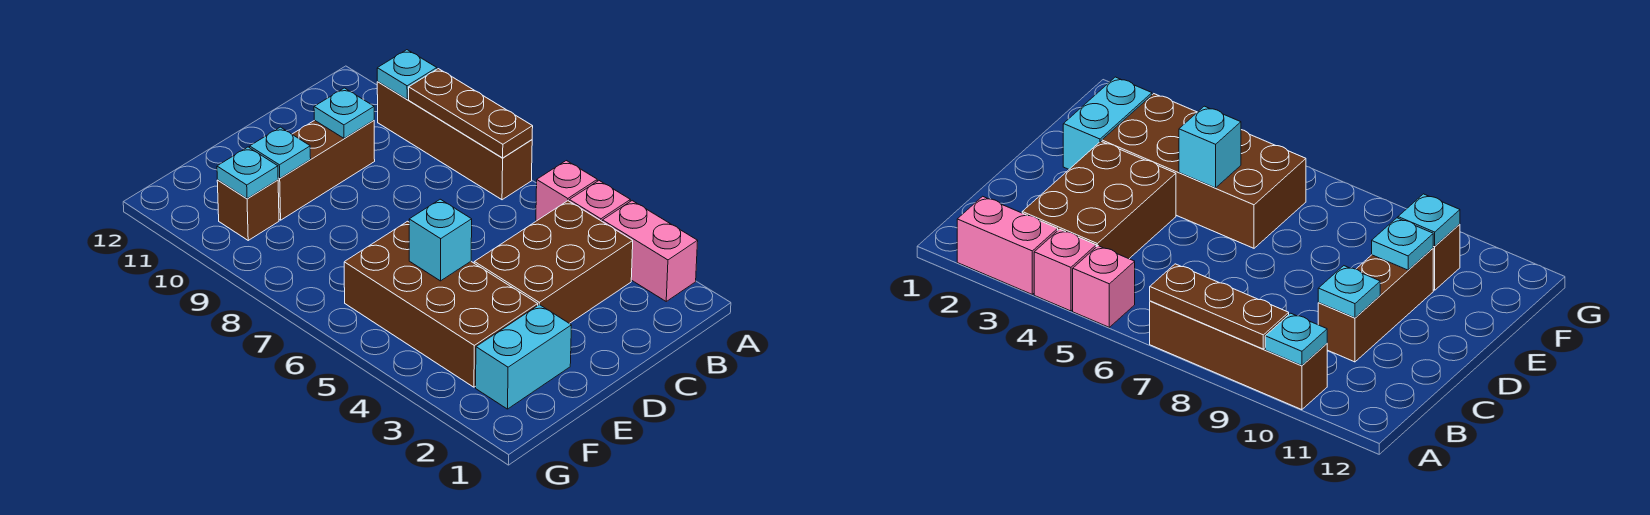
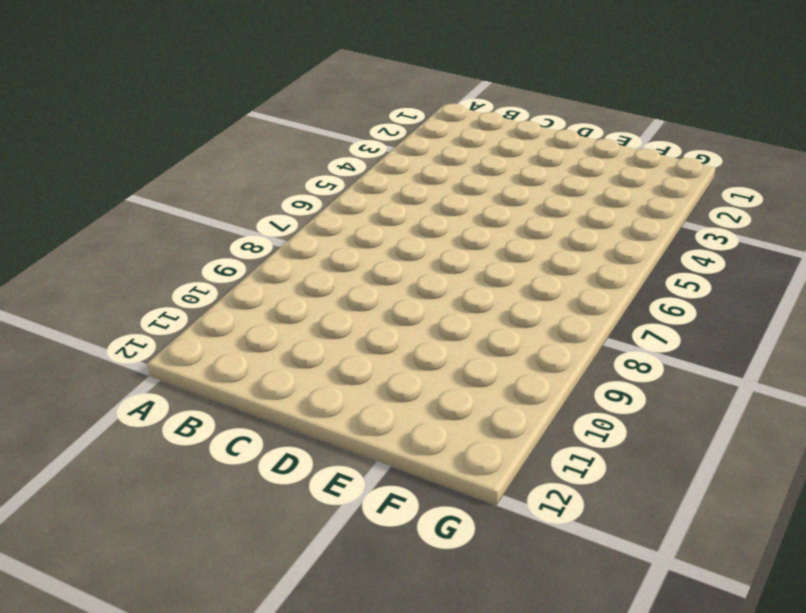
none -> pink brick A2:A3 level 1
none -> pink brick A4 level 1
none -> pink brick A5 level 1

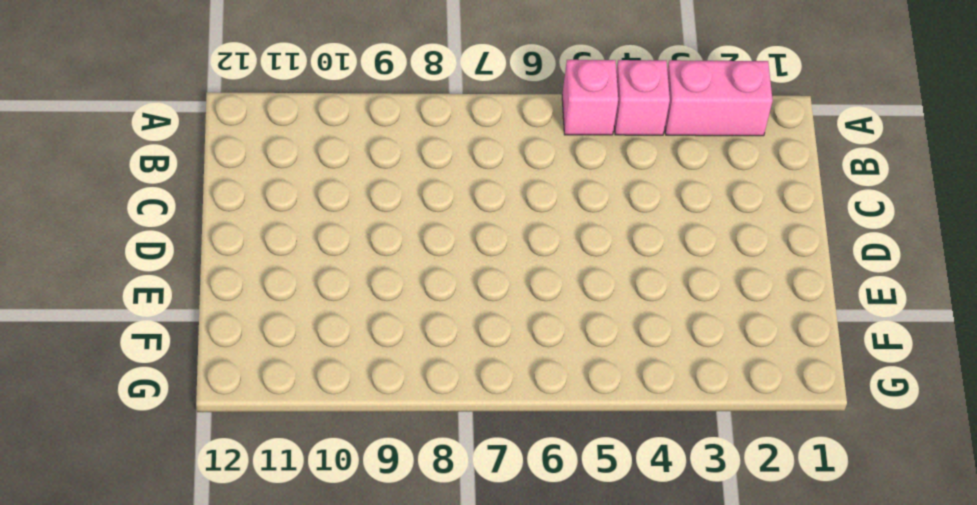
none -> brown brick A7:A10 level 1
none -> brown brick B3:D4 level 1
none -> brown brick C10:E10 level 1

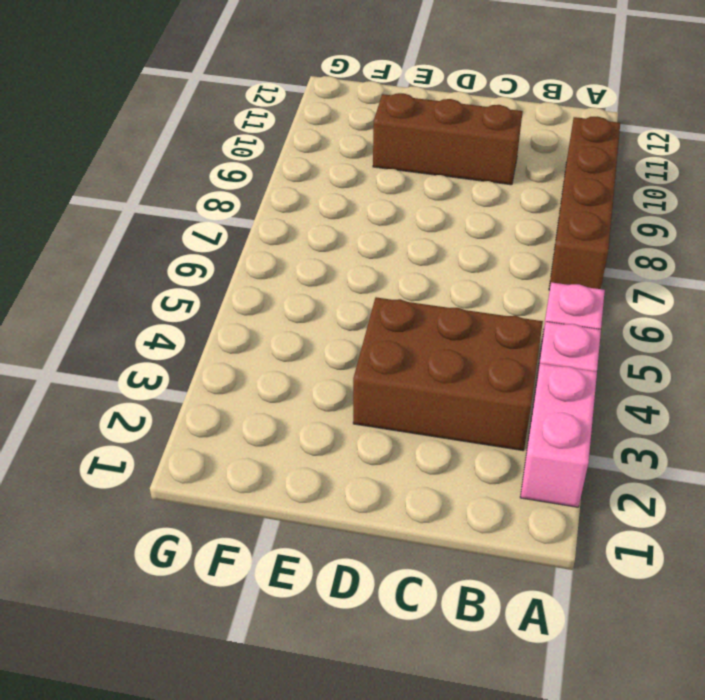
none -> cyan brick E2:F2 level 1
none -> brown brick E3:F6 level 1
none -> brown brick F10 level 1

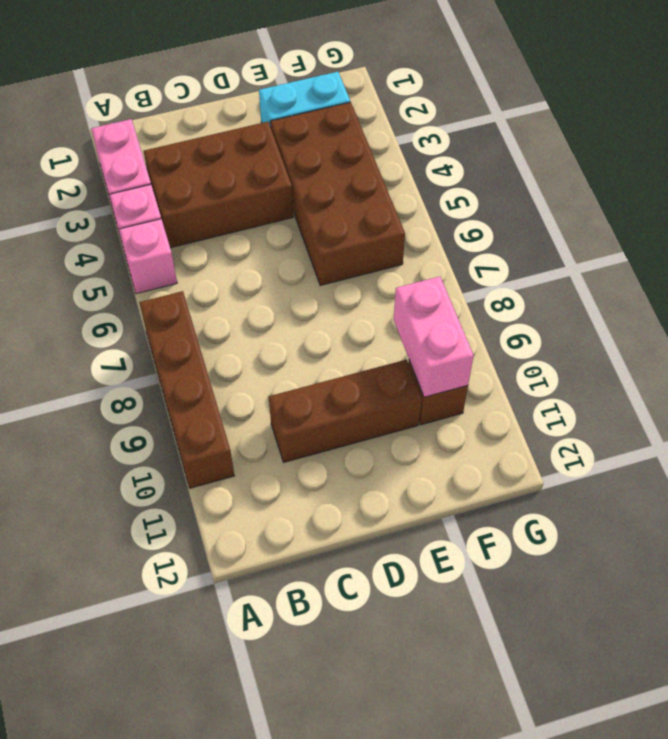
pink brick F9:F10 level 2 -> cyan plate F10 level 2
none -> brown plate A7:A9 level 2
none -> cyan plate A10 level 2
none -> cyan plate C10 level 2

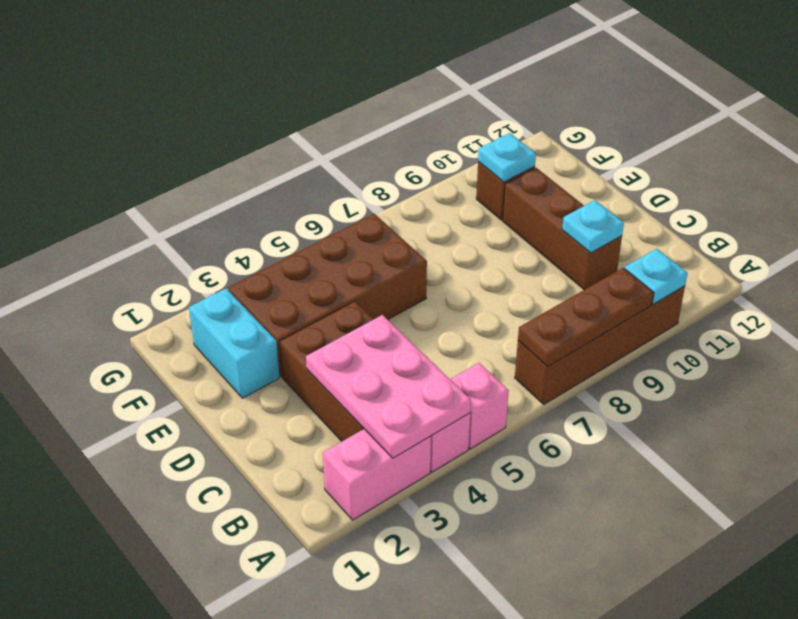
pink plate A3:C4 level 2 -> none
none -> cyan brick E5 level 2
none -> cyan plate E10 level 2

